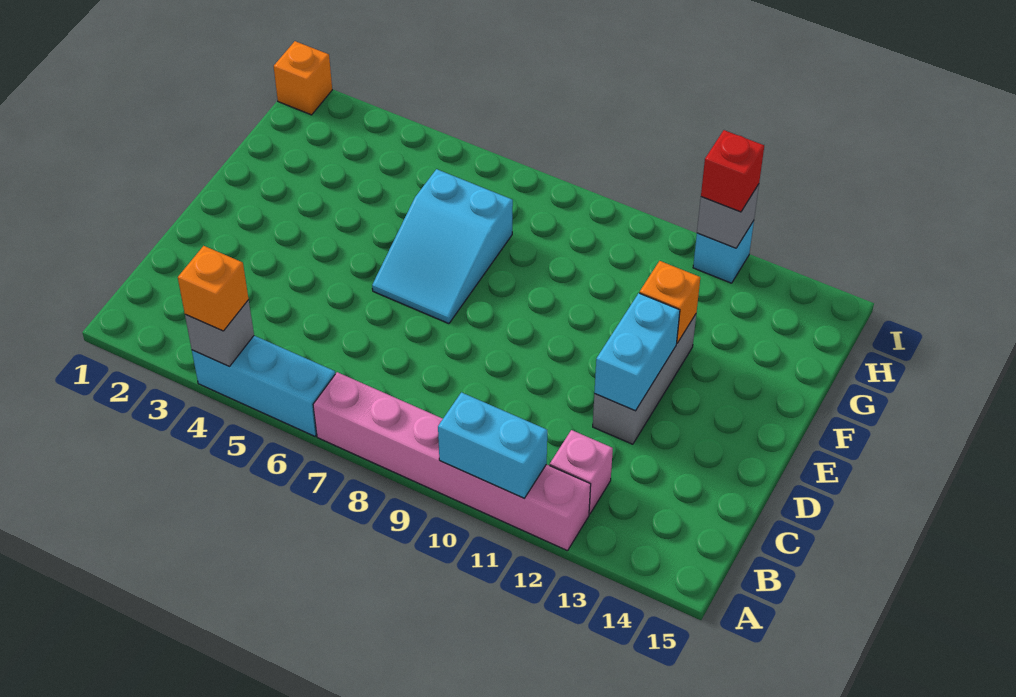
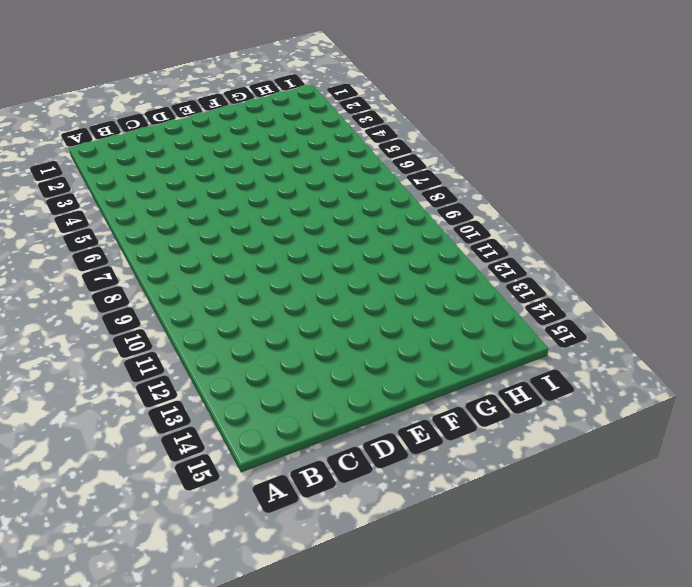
none -> cyan brick A4:A6 level 1
none -> pink brick A7:A12 level 1
none -> pink brick B12 level 1

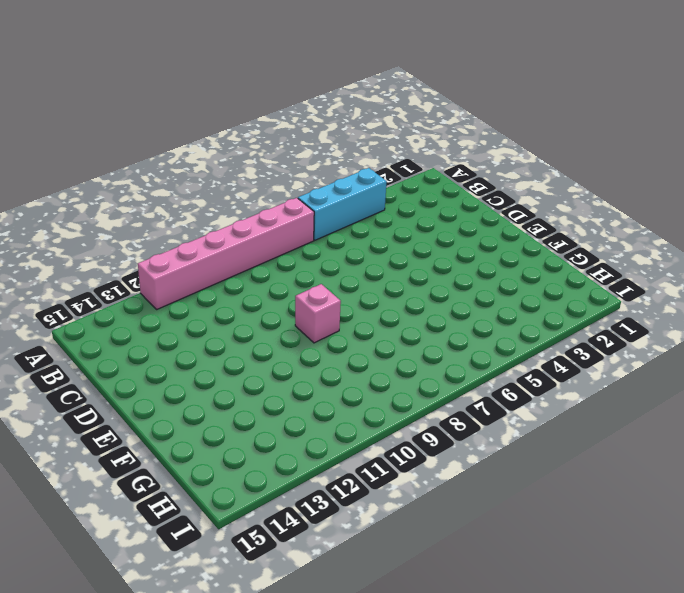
pink brick E9 level 1 -> pink brick B12 level 1
none -> grey brick D12:F12 level 1
none -> cyan slope E6:G7 level 1 top G
none -> orange brick I1 level 1

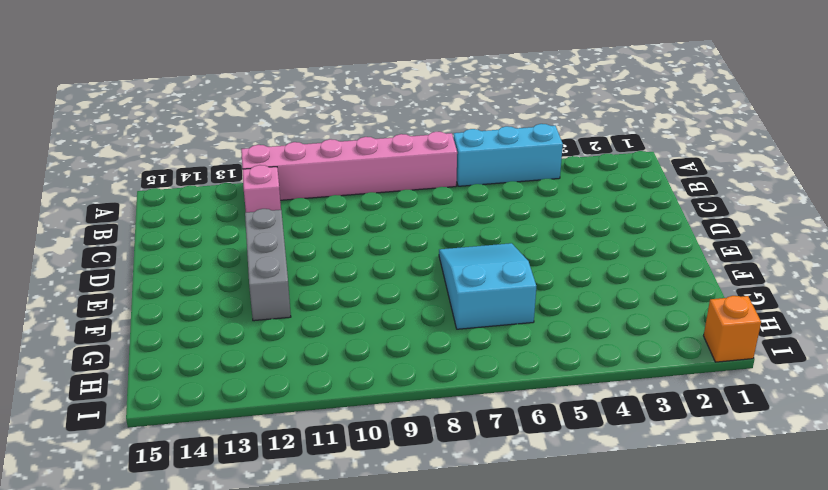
none -> cyan brick I12 level 1
none -> grey brick A4 level 2
none -> cyan brick A10:A11 level 2

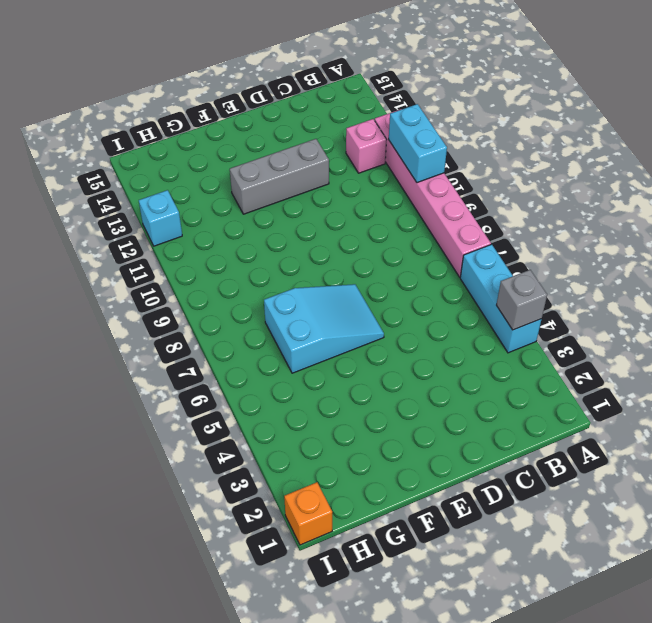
none -> cyan brick D12:E12 level 2
none -> orange brick F12 level 2
none -> grey brick I12 level 2

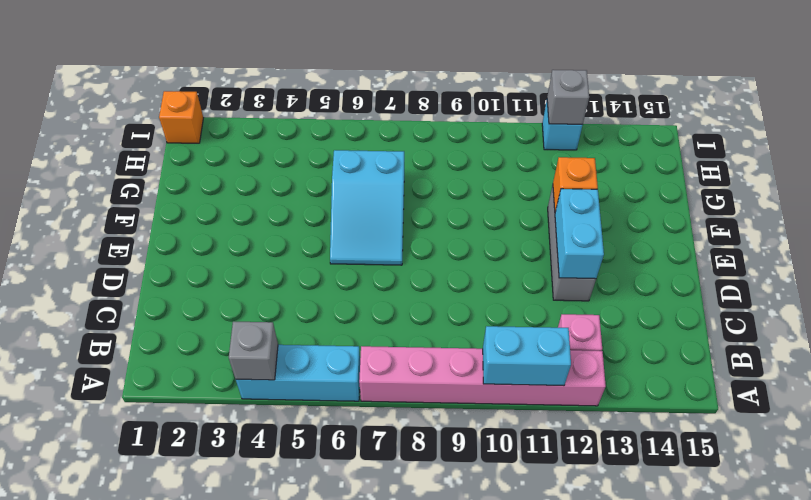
none -> orange brick A4 level 3
none -> red brick I12 level 3

